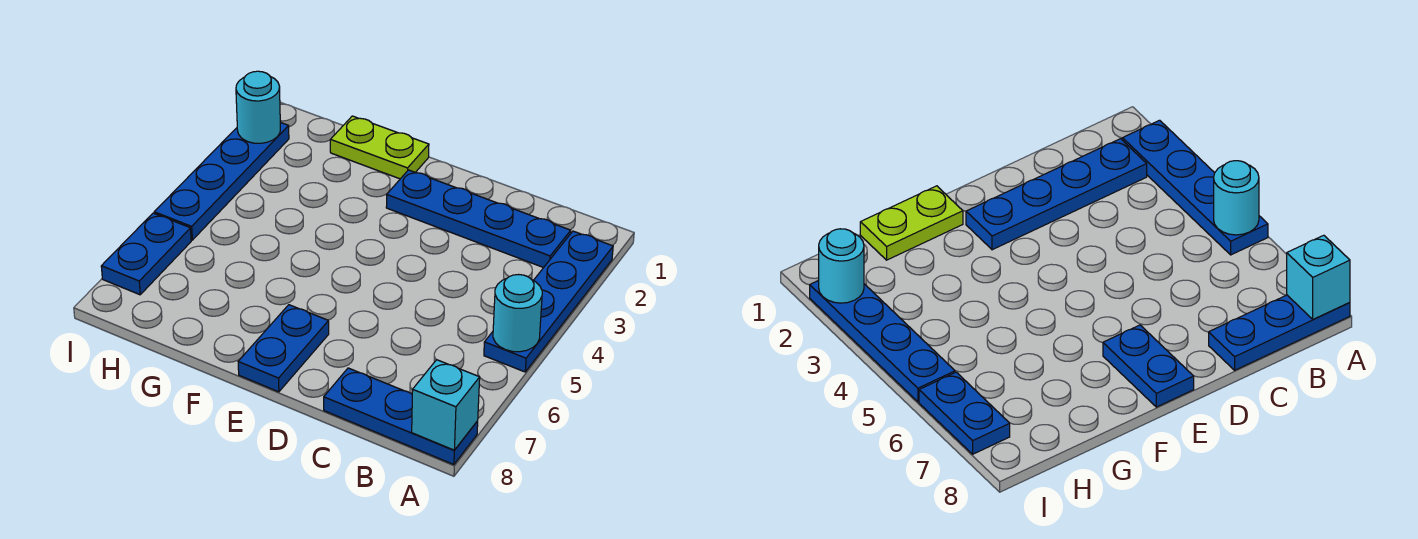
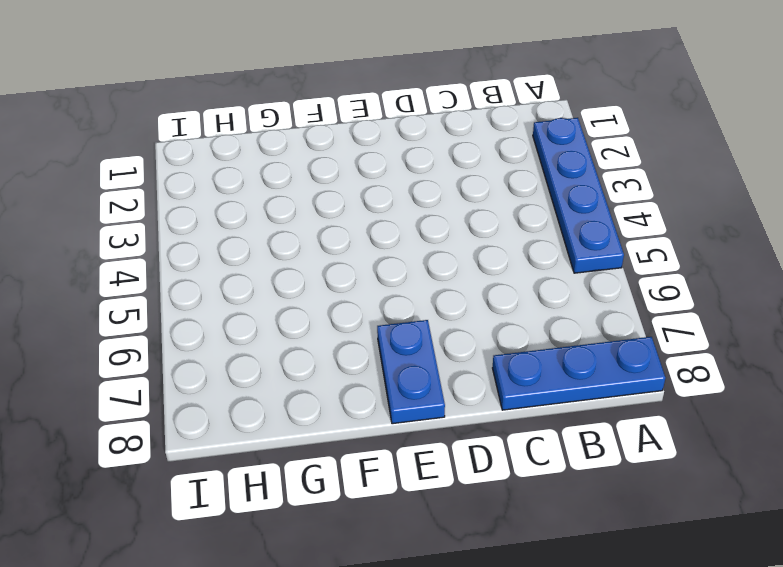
none -> blue plate B2:E2 level 1
none -> lime plate F1:G1 level 1

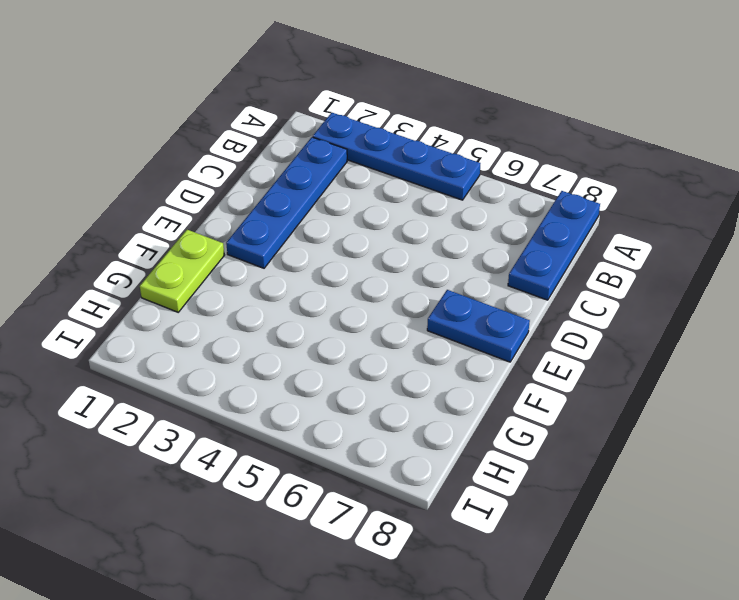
none -> blue plate I2:I5 level 1
none -> blue plate I6:I7 level 1

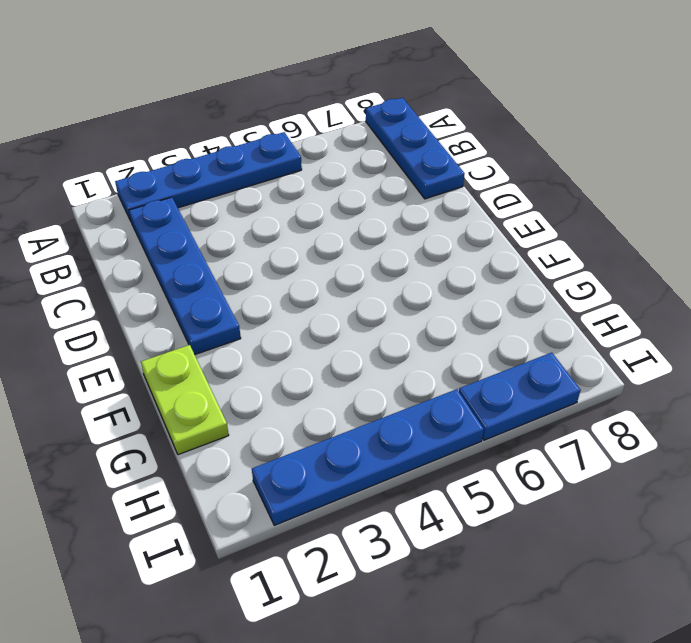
none -> blue plate E7:E8 level 1
none -> cyan round brick A5 level 2

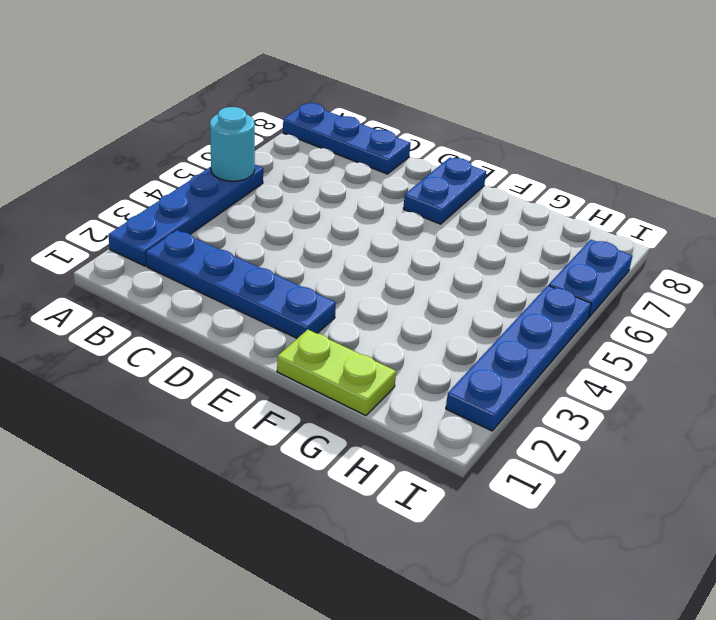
none -> cyan brick A8 level 2
none -> cyan round brick I2 level 2

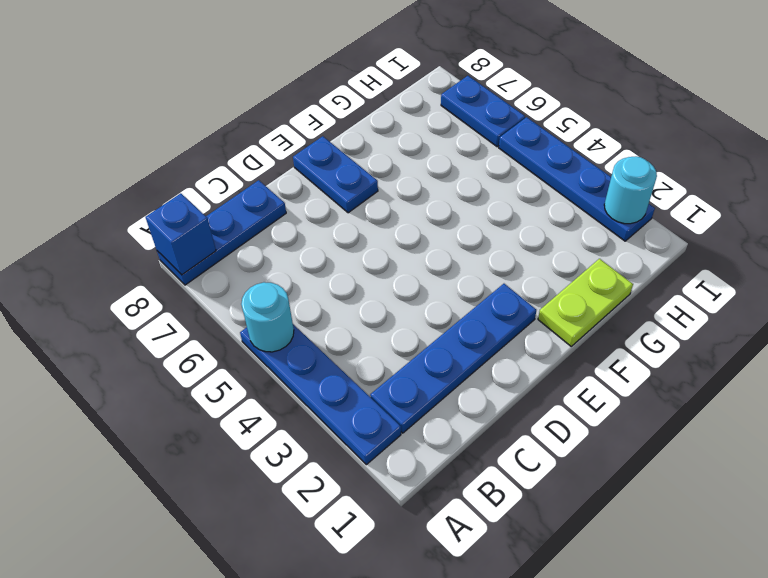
blue brick A8 level 2 -> cyan brick A8 level 2

